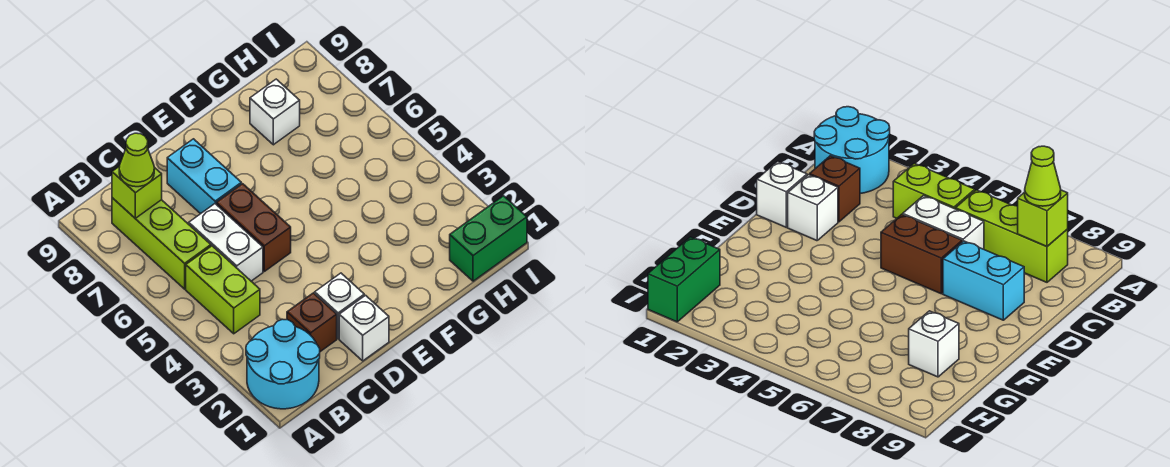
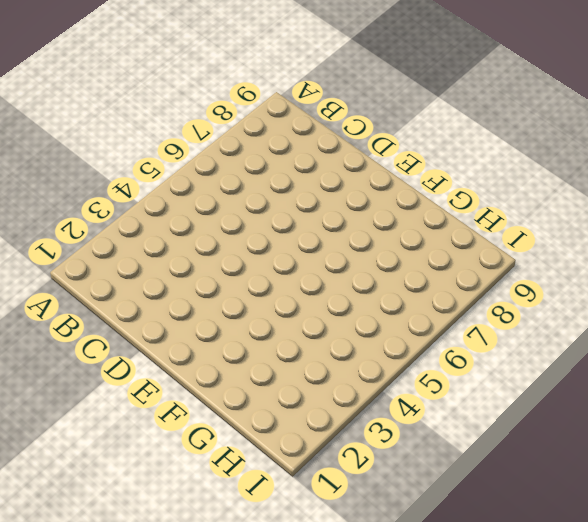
none -> cyan round brick A1:B2 level 1
none -> lime brick B4:B5 level 1
none -> lime brick B6:B8 level 1

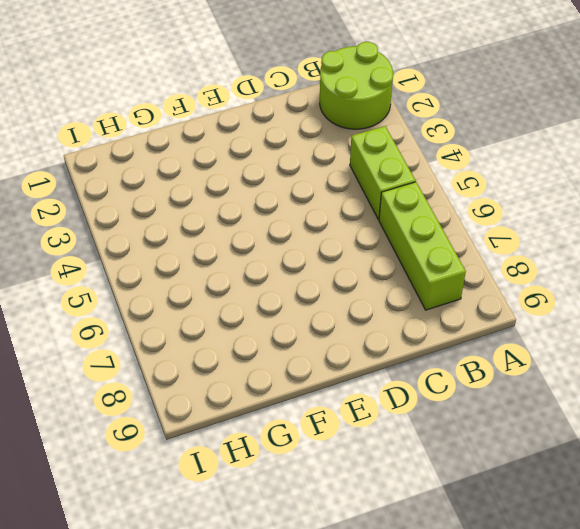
lime round brick A1:B2 level 1 -> cyan round brick A1:B2 level 1
none -> brown brick C2 level 1
none -> white brick C5:C6 level 1
none -> white brick D1 level 1

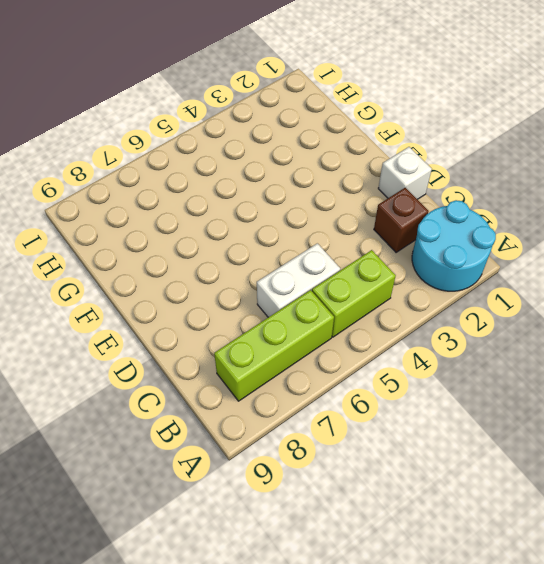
none -> white brick D2 level 1
none -> brown brick D5:D6 level 1
none -> cyan brick D7:D8 level 1

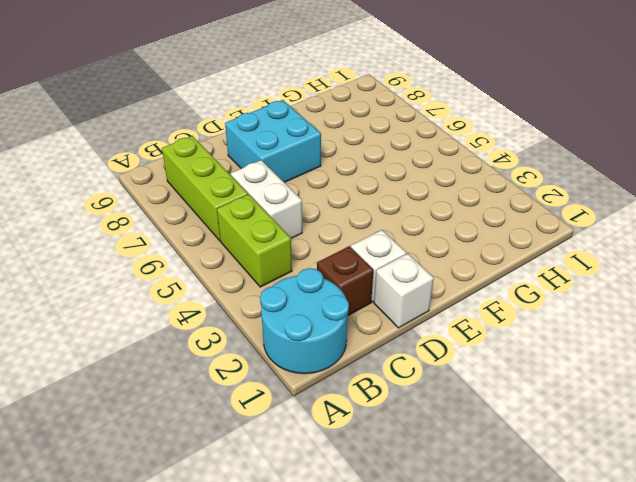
cyan brick D7:E8 level 1 -> cyan brick D7:D8 level 1
none -> brown brick D5:D6 level 1
none -> white brick G8 level 1
none -> green brick H1:I1 level 1

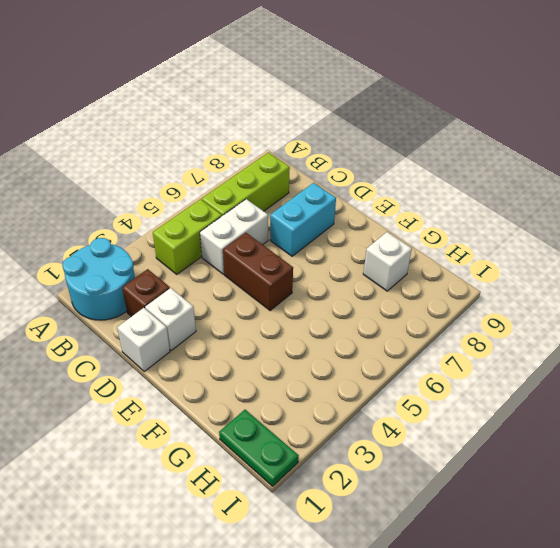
brown brick D5:E5 level 1 -> brown brick D5:D6 level 1
green plate H1:I1 level 1 -> green brick H1:I1 level 1
none -> lime brick B8 level 2
none -> lime cone B8 level 3

